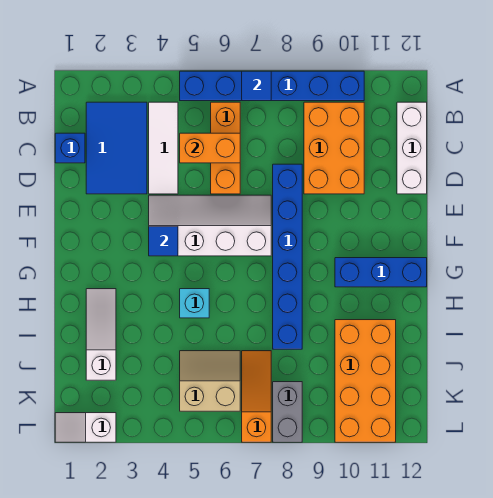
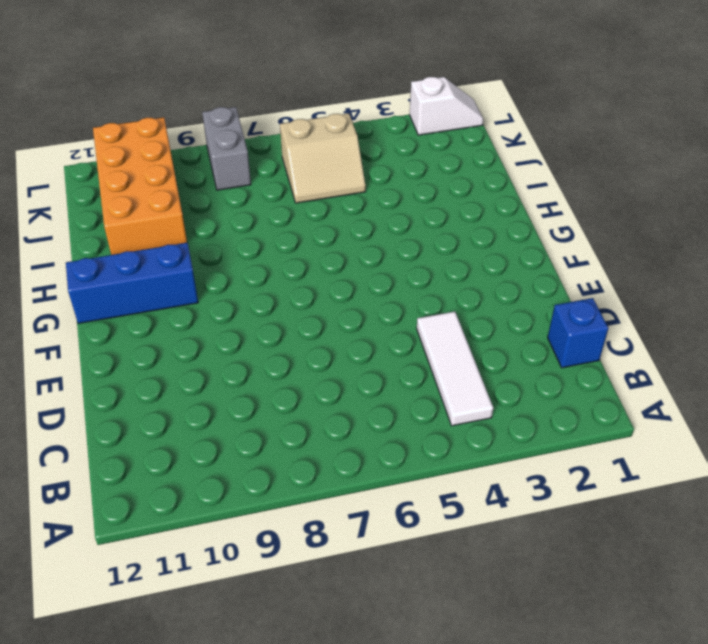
none -> blue brick A5:A10 level 1
none -> blue tile B2:D3 level 1
none -> orange brick B6:D6 level 1

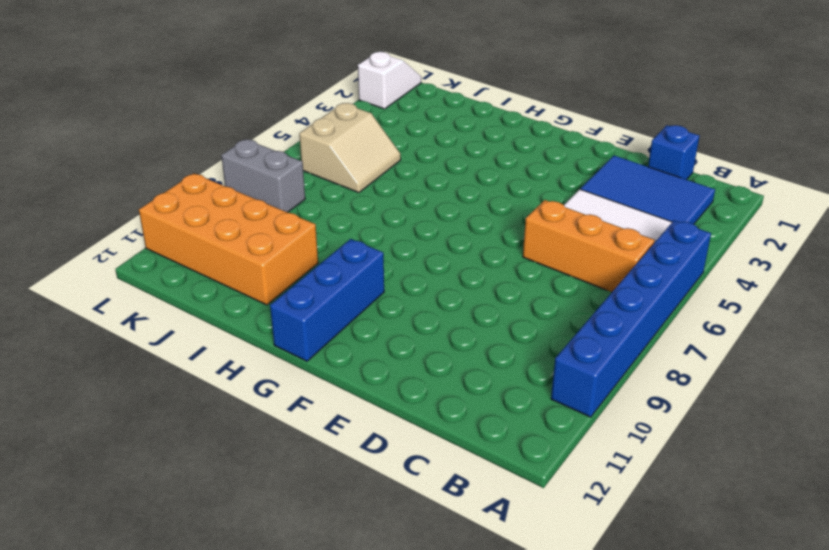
none -> orange brick B9:D10 level 1
none -> white brick B12:D12 level 1
none -> blue brick D8:I8 level 1

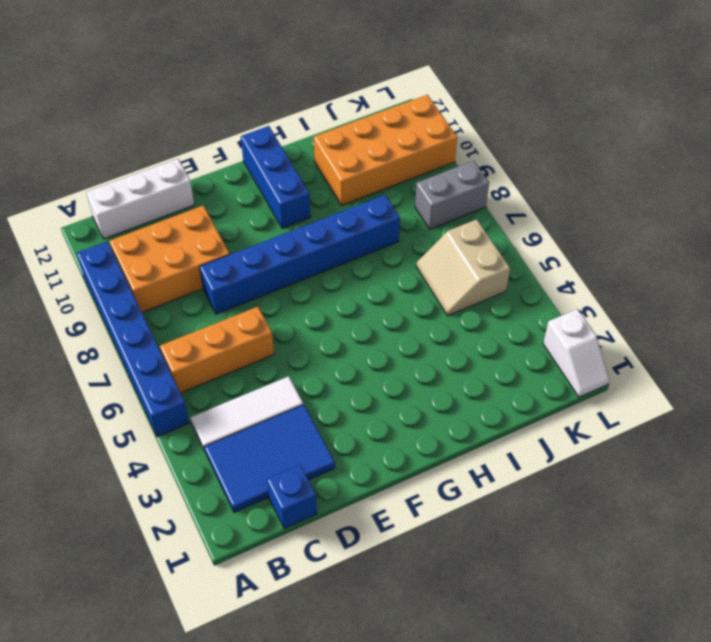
none -> white slope E4:F7 level 1 top F
none -> white slope H2:J2 level 1 top J
none -> cyan brick H5 level 1

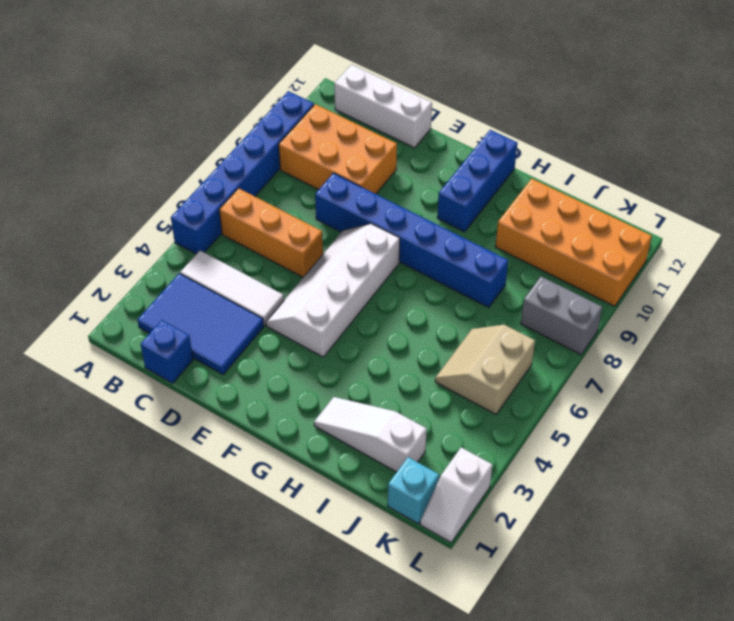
cyan brick K1 level 1 -> cyan brick H5 level 1
none -> orange slope J7:L7 level 1 top L
none -> blue tile A7 level 2
none -> orange brick C5:C6 level 2

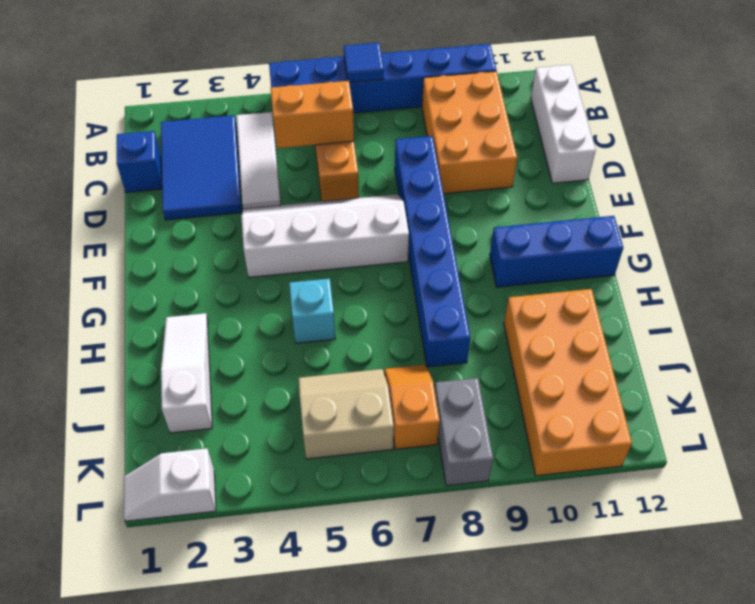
orange slope J7:K7 level 1 top K -> orange slope J7:L7 level 1 top L
none -> blue tile F4 level 2

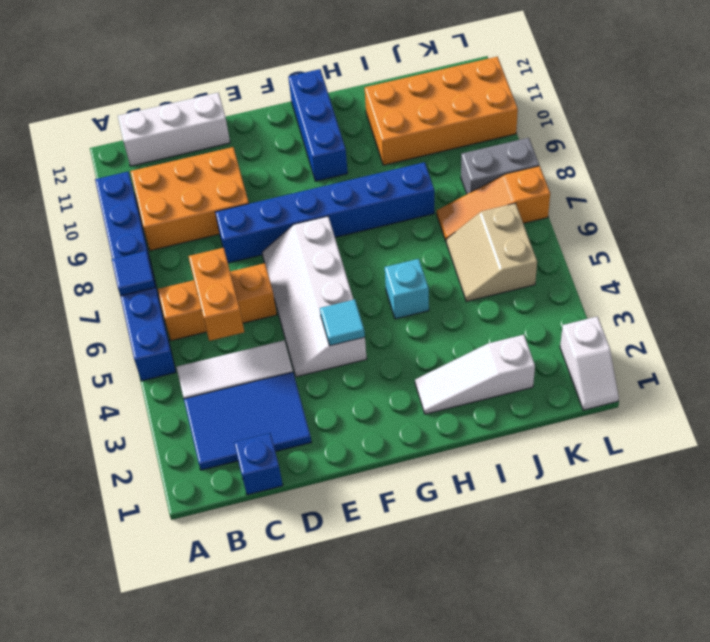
cyan tile F4 level 2 -> blue tile F4 level 2

